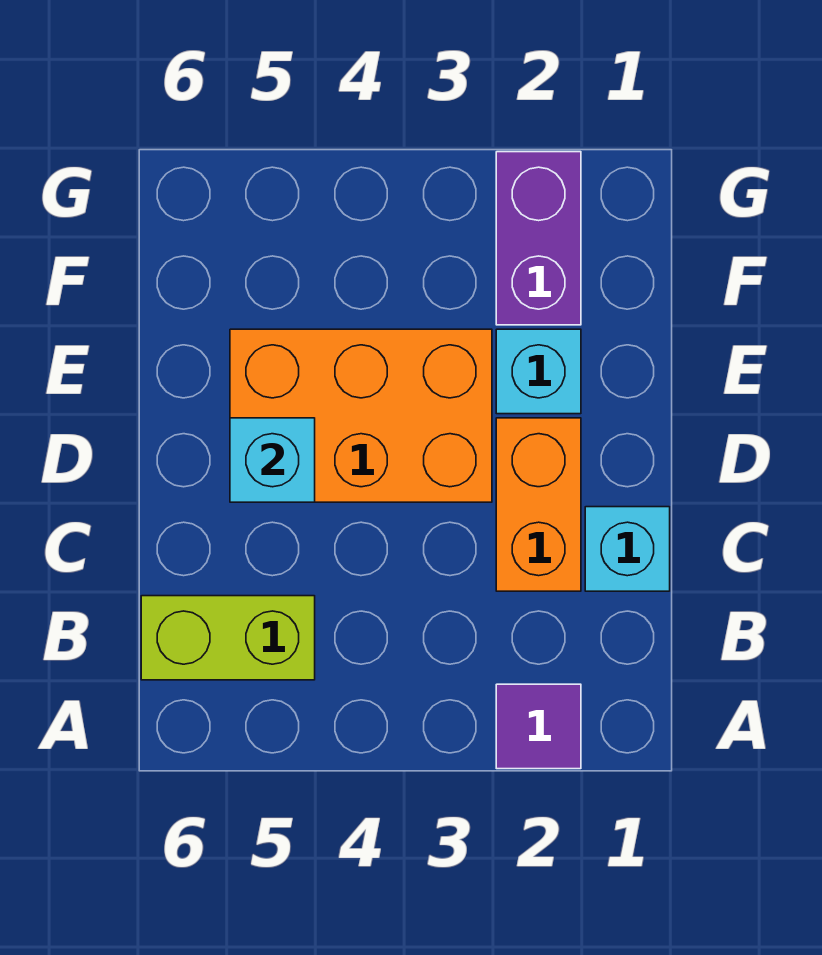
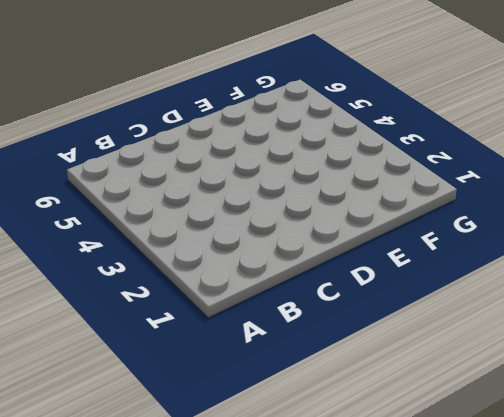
none -> purple tile A2 level 1
none -> lime brick B5:B6 level 1

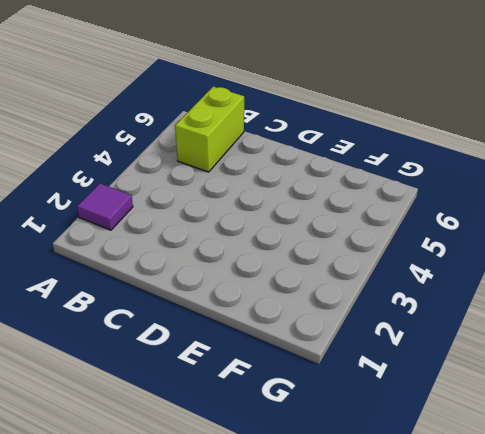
none -> cyan brick C1 level 1
none -> orange brick C2:D2 level 1

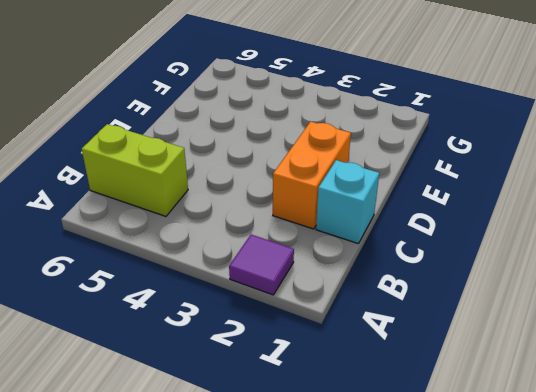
none -> orange brick D3:E5 level 1
none -> cyan brick E2 level 1

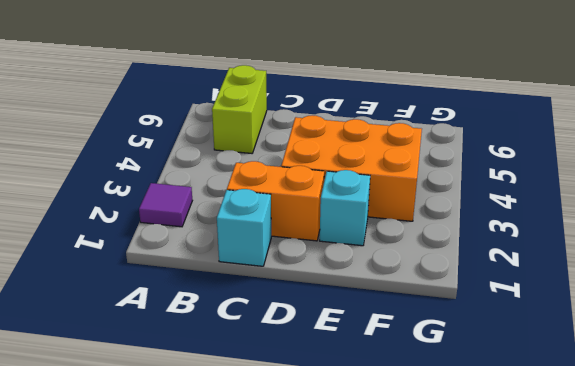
orange brick D3:F4 level 1 -> orange brick D3:E5 level 1
none -> purple brick F2:G2 level 1
none -> cyan brick D5 level 2

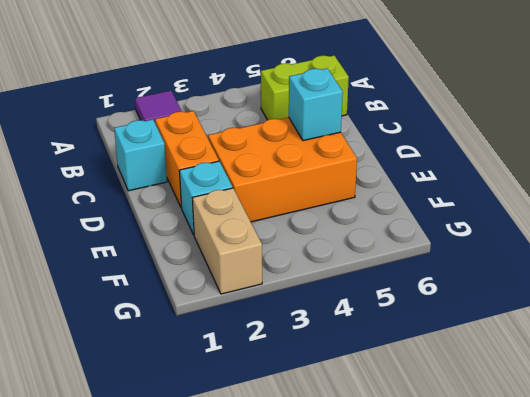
tan brick F2:G2 level 1 -> purple brick F2:G2 level 1

